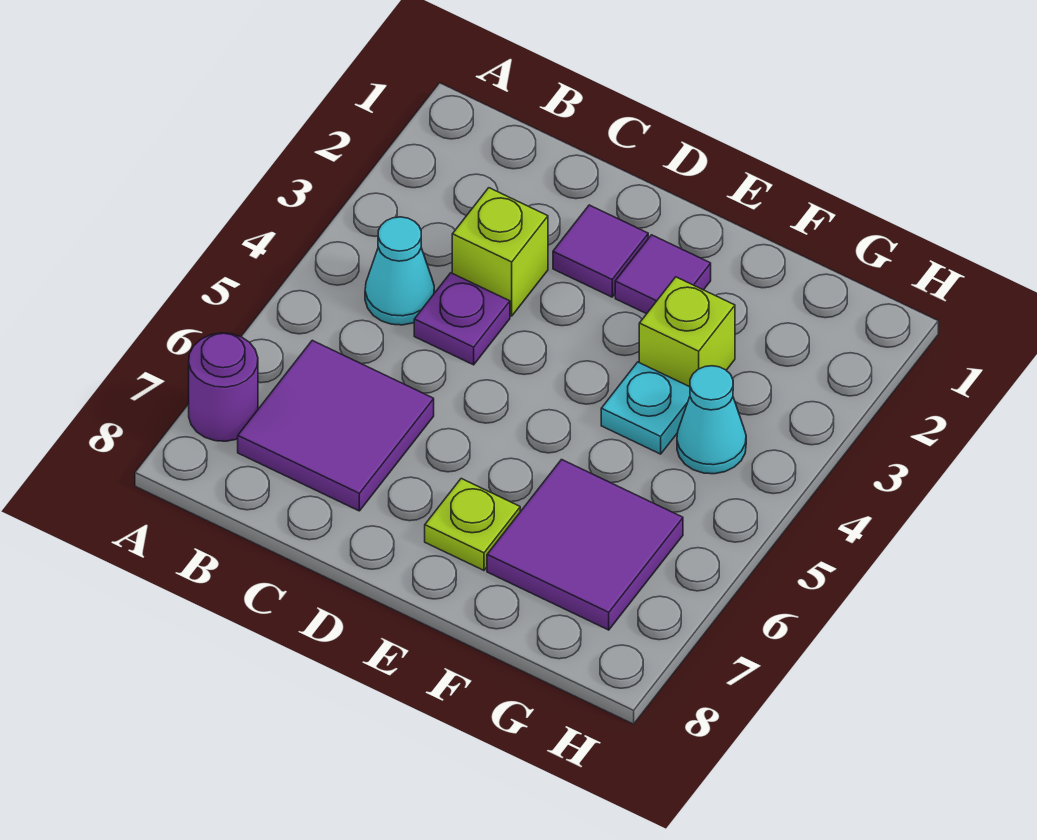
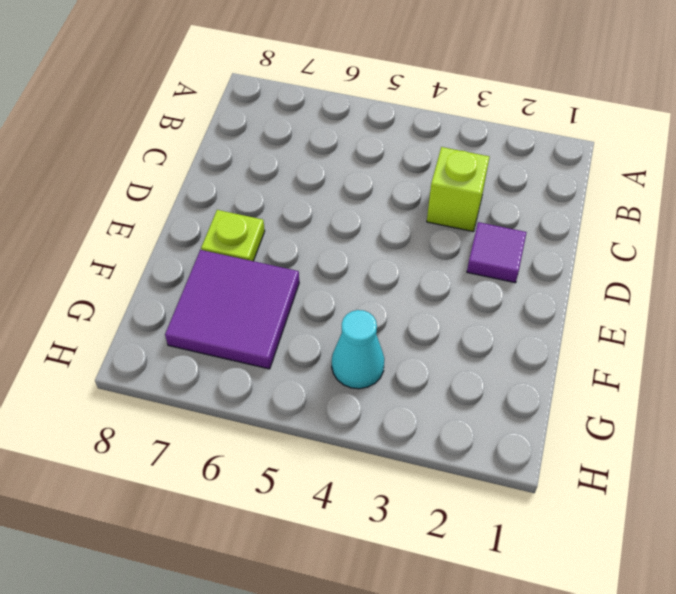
none -> purple round brick A7 level 1
none -> cyan cone B4 level 1
none -> purple tile B6:C7 level 1

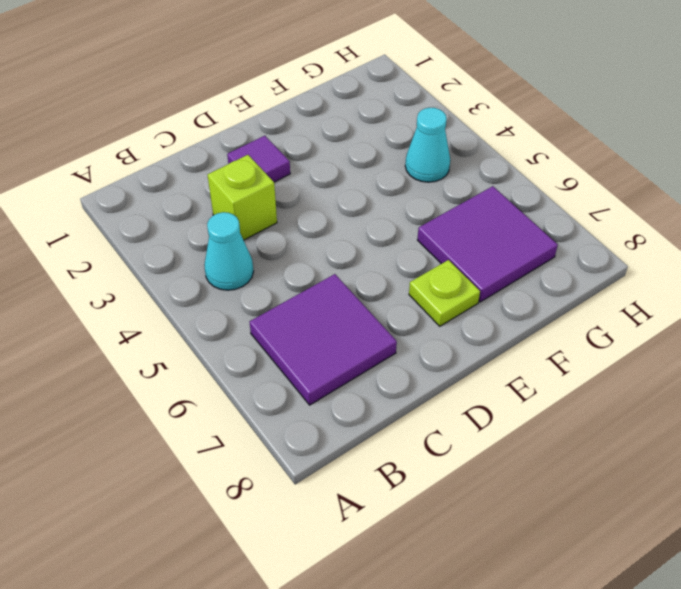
none -> purple round brick A7 level 1
none -> purple plate C4 level 1
none -> purple tile E2 level 1

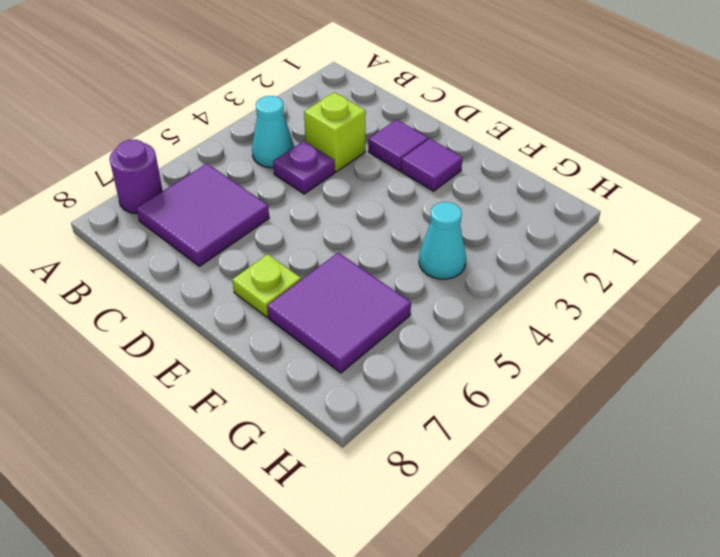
none -> lime brick F3 level 1
none -> cyan plate F4 level 1

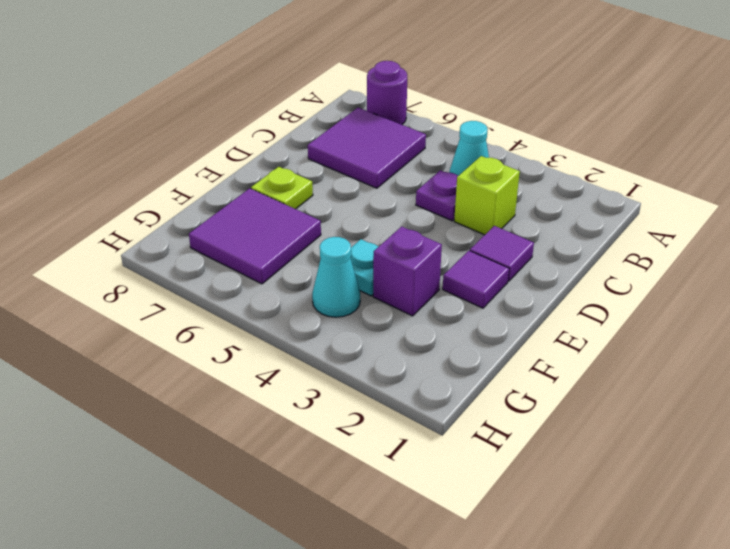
purple brick F3 level 1 -> lime brick F3 level 1

